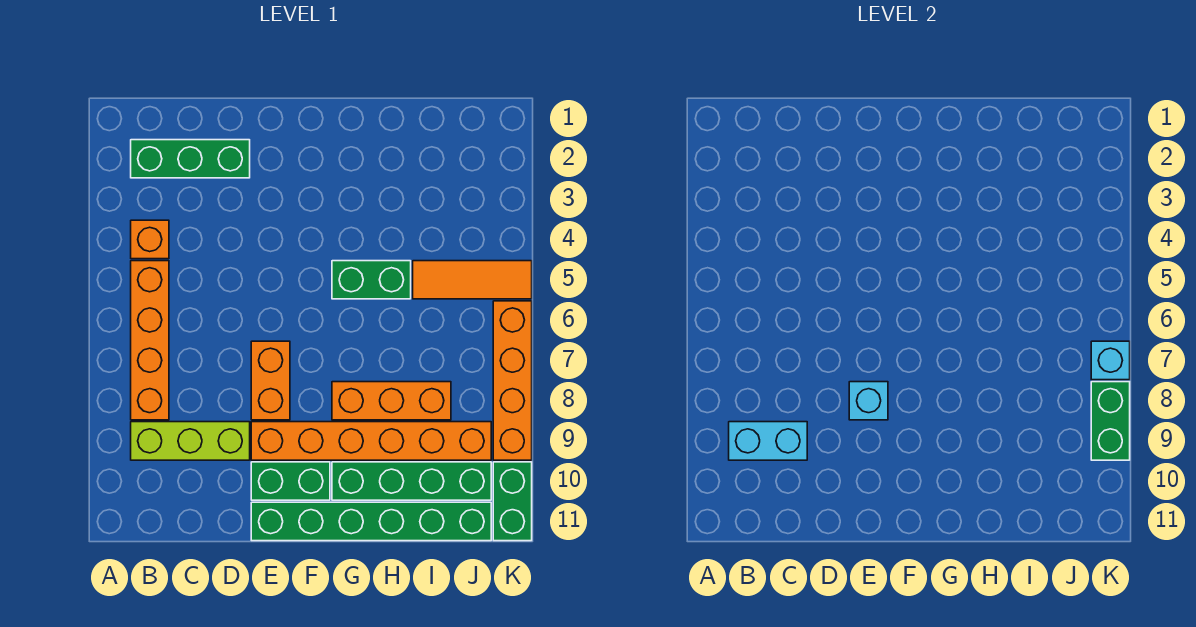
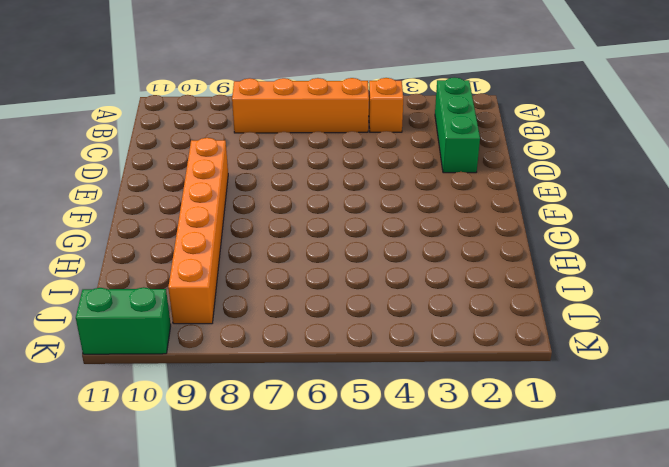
none -> lime brick B9:D9 level 1
none -> orange brick E7:E8 level 1
none -> green brick E10:F10 level 1

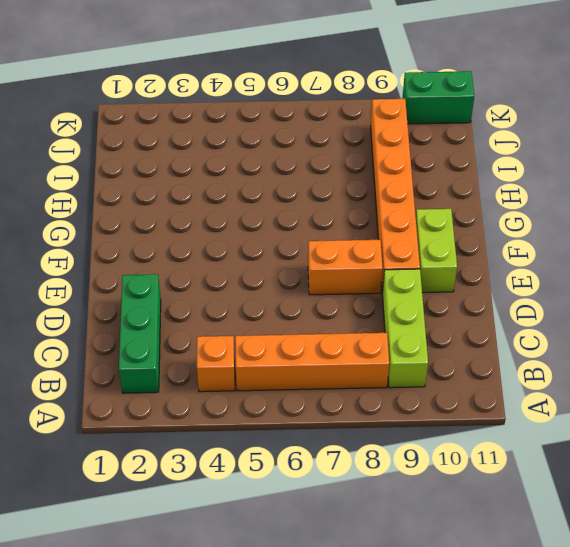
lime brick E10:F10 level 1 -> green brick E10:F10 level 1
none -> green brick E11:J11 level 1
none -> green brick G5:H5 level 1
none -> orange brick G8:I8 level 1

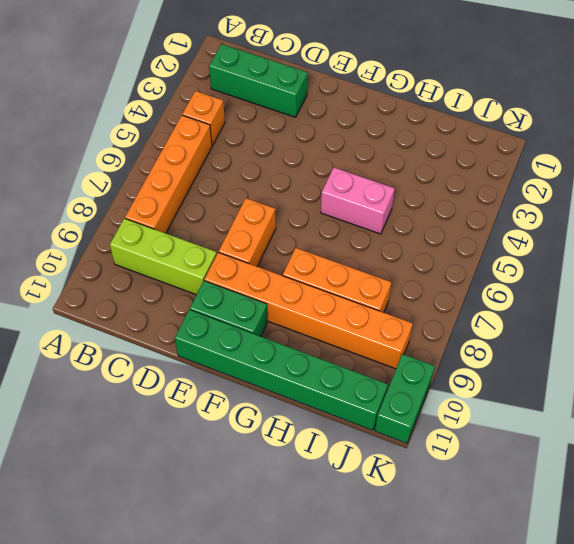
pink brick G5:H5 level 1 -> green brick G5:H5 level 1
none -> green brick G10:J10 level 1
none -> orange tile I5:K5 level 1
none -> orange brick K6:K9 level 1

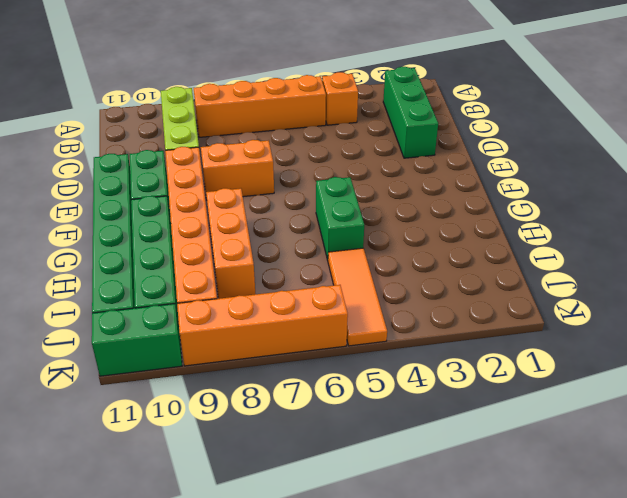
none -> cyan brick B9:C9 level 2
none -> cyan brick E8 level 2
none -> cyan brick K7 level 2

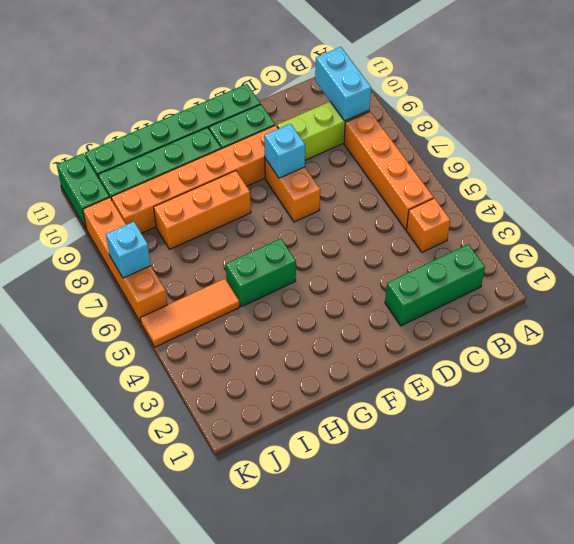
cyan brick B9:B10 level 2 -> cyan brick B9:C9 level 2
none -> green brick K8:K9 level 2

